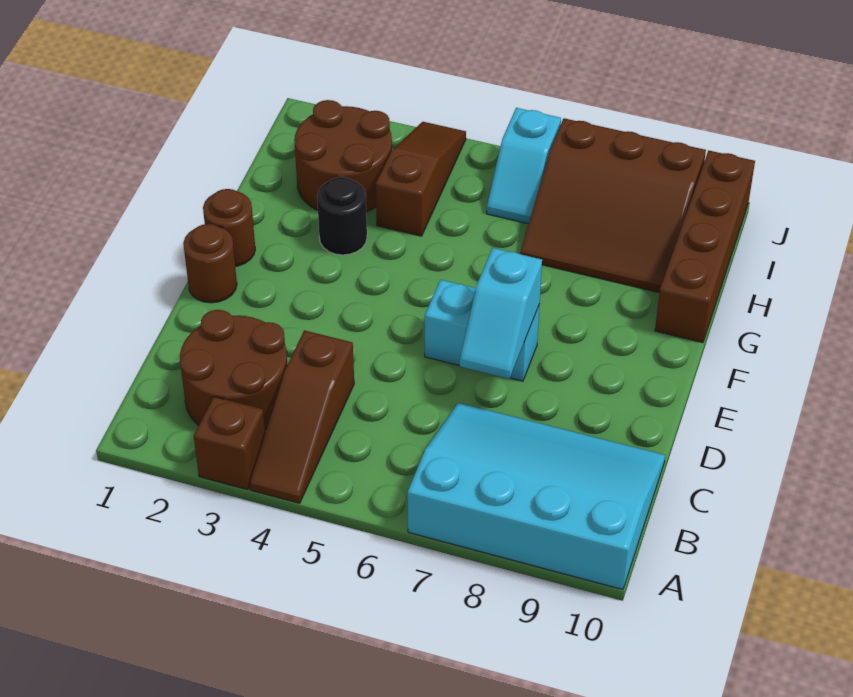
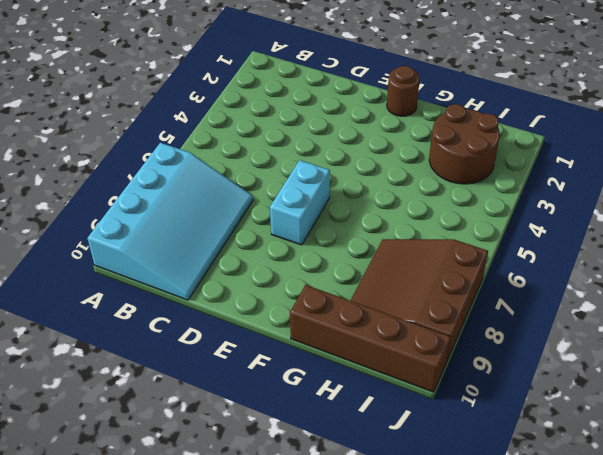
none -> brown brick A3 level 1
none -> brown slope A4:C4 level 1 top C
none -> brown round brick B2:C3 level 1

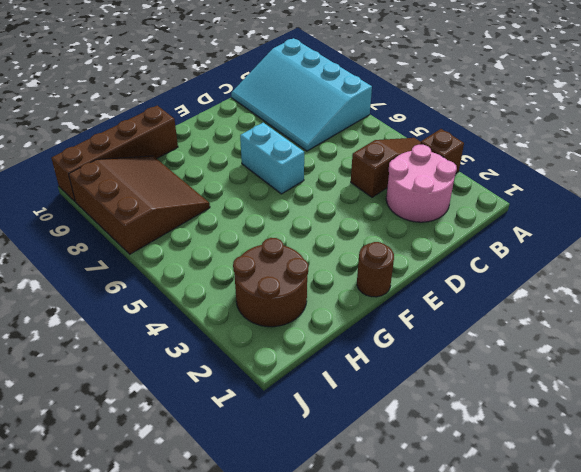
pink round brick B2:C3 level 1 -> brown round brick B2:C3 level 1
none -> brown round brick E1 level 1
none -> black round brick G3 level 1
none -> brown slope H4:J4 level 1 top H

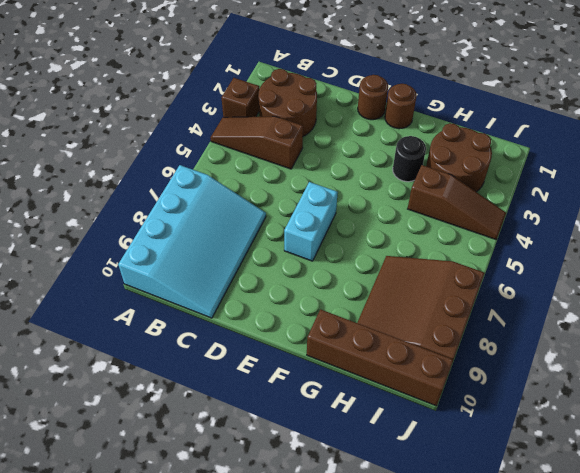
none -> cyan slope I6:J6 level 1 top J
none -> cyan slope D7:E7 level 2 top E

